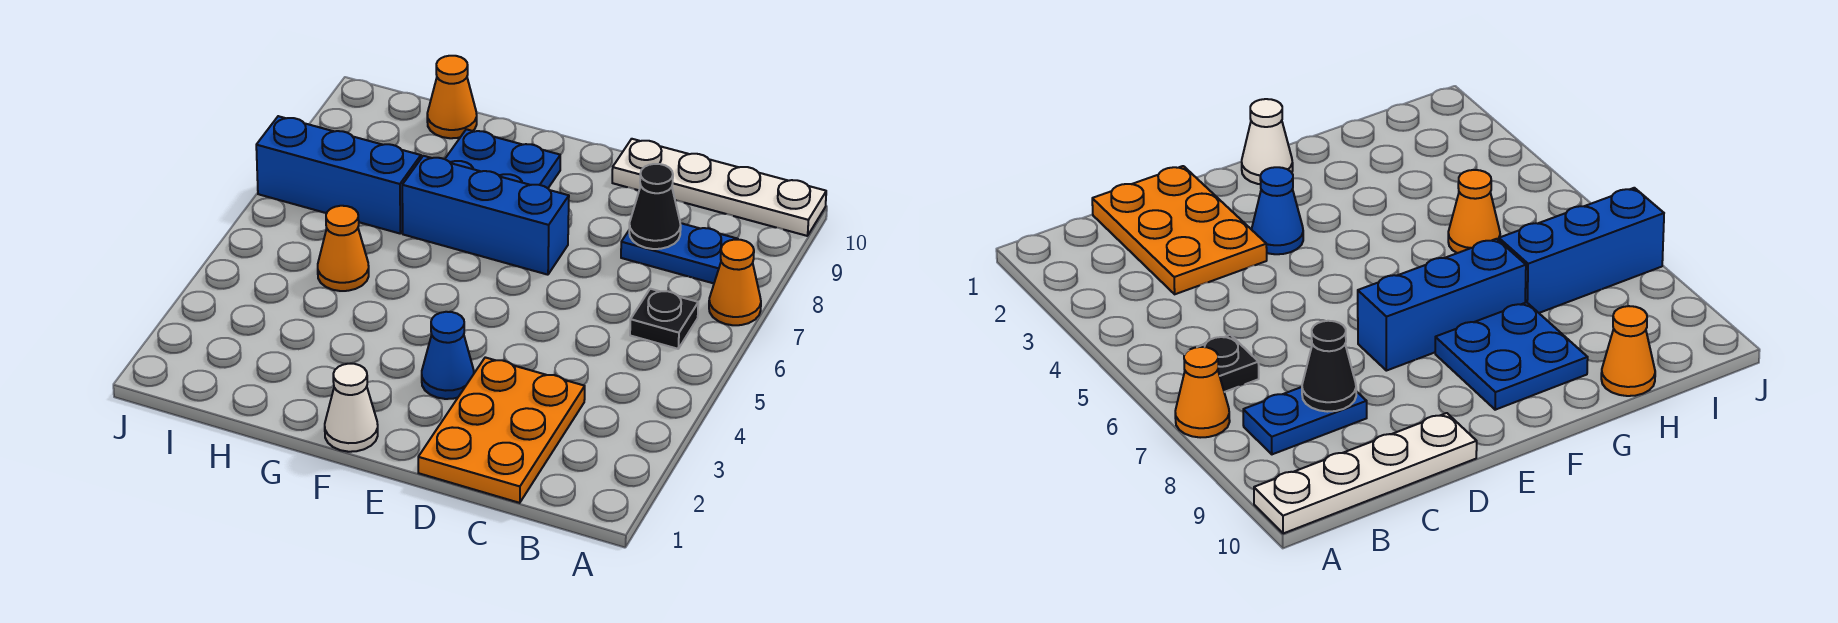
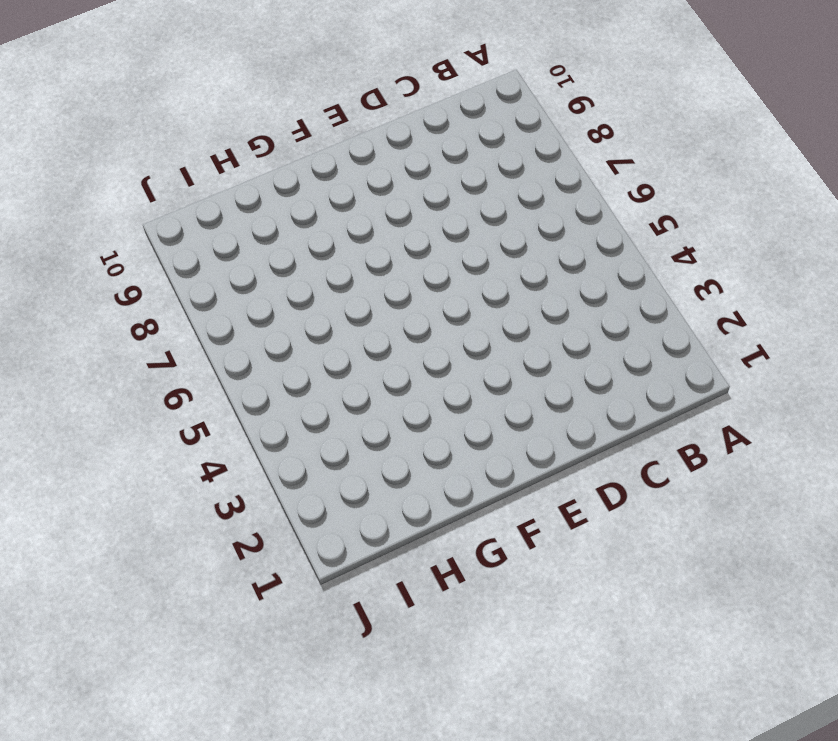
none -> orange cone A7 level 1
none -> white plate A10:D10 level 1
none -> black plate B6 level 1

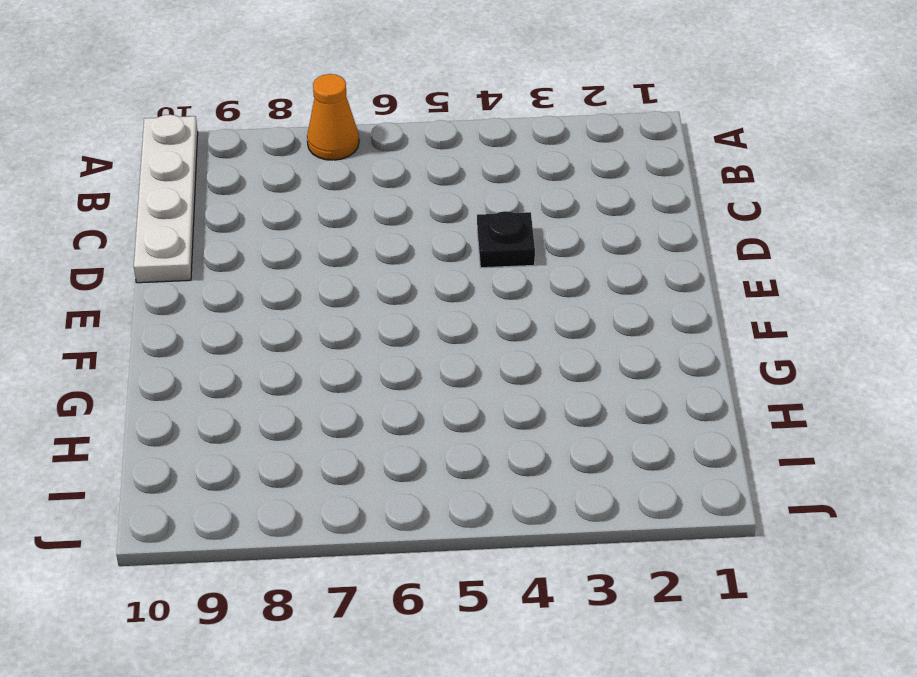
black plate D4 level 1 -> black plate B6 level 1
none -> blue plate B8:C8 level 1
none -> orange plate C1:D3 level 1
none -> blue cone E3 level 1

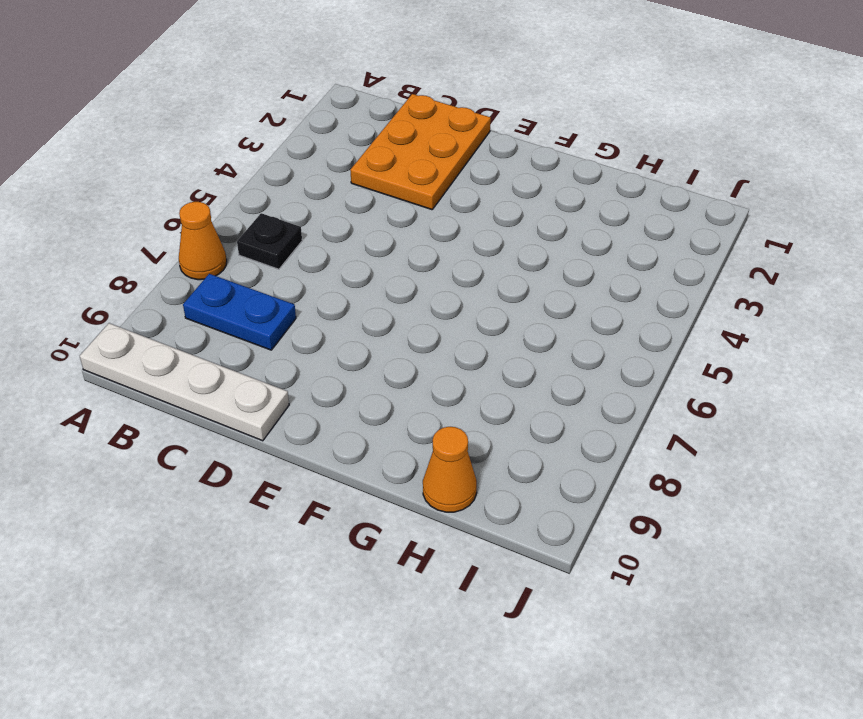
none -> blue cone E3 level 1
none -> blue brick E7:G7 level 1
none -> white cone F1 level 1

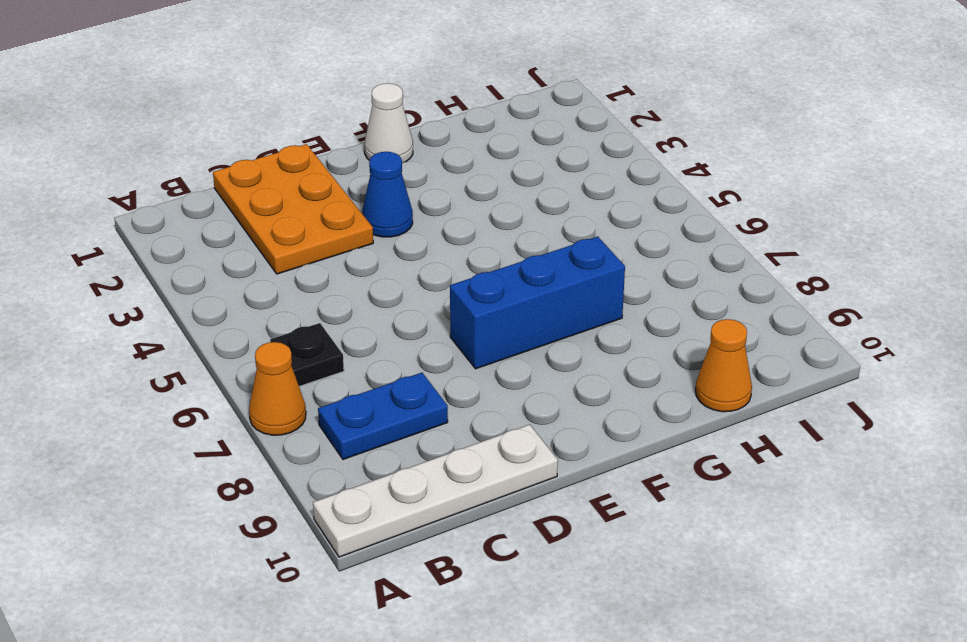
none -> blue plate F8:G9 level 1
none -> orange cone H5 level 1
none -> blue brick H7:J7 level 1

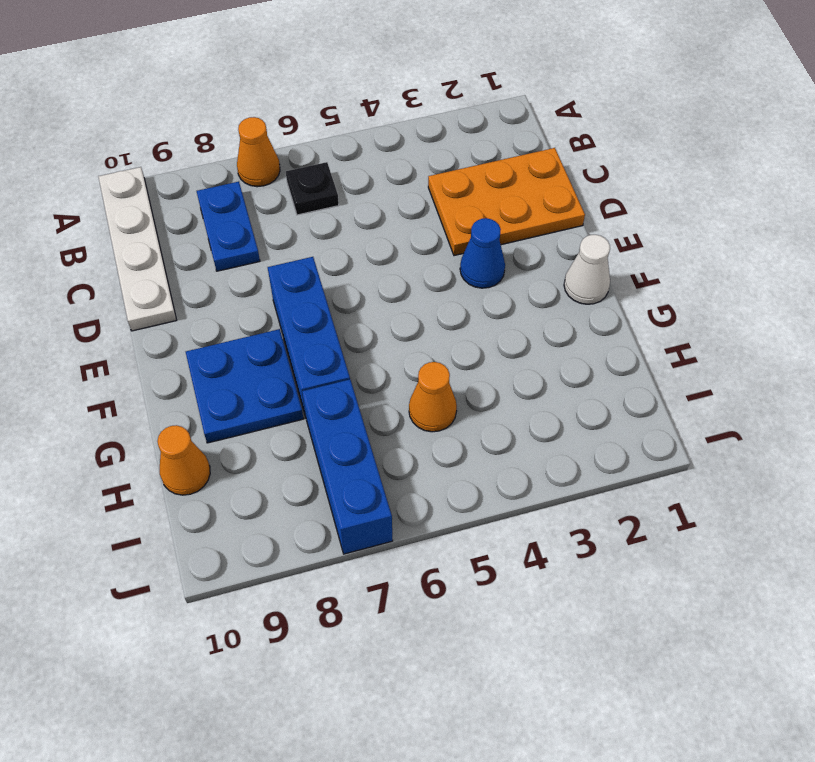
none -> black cone C8 level 2

